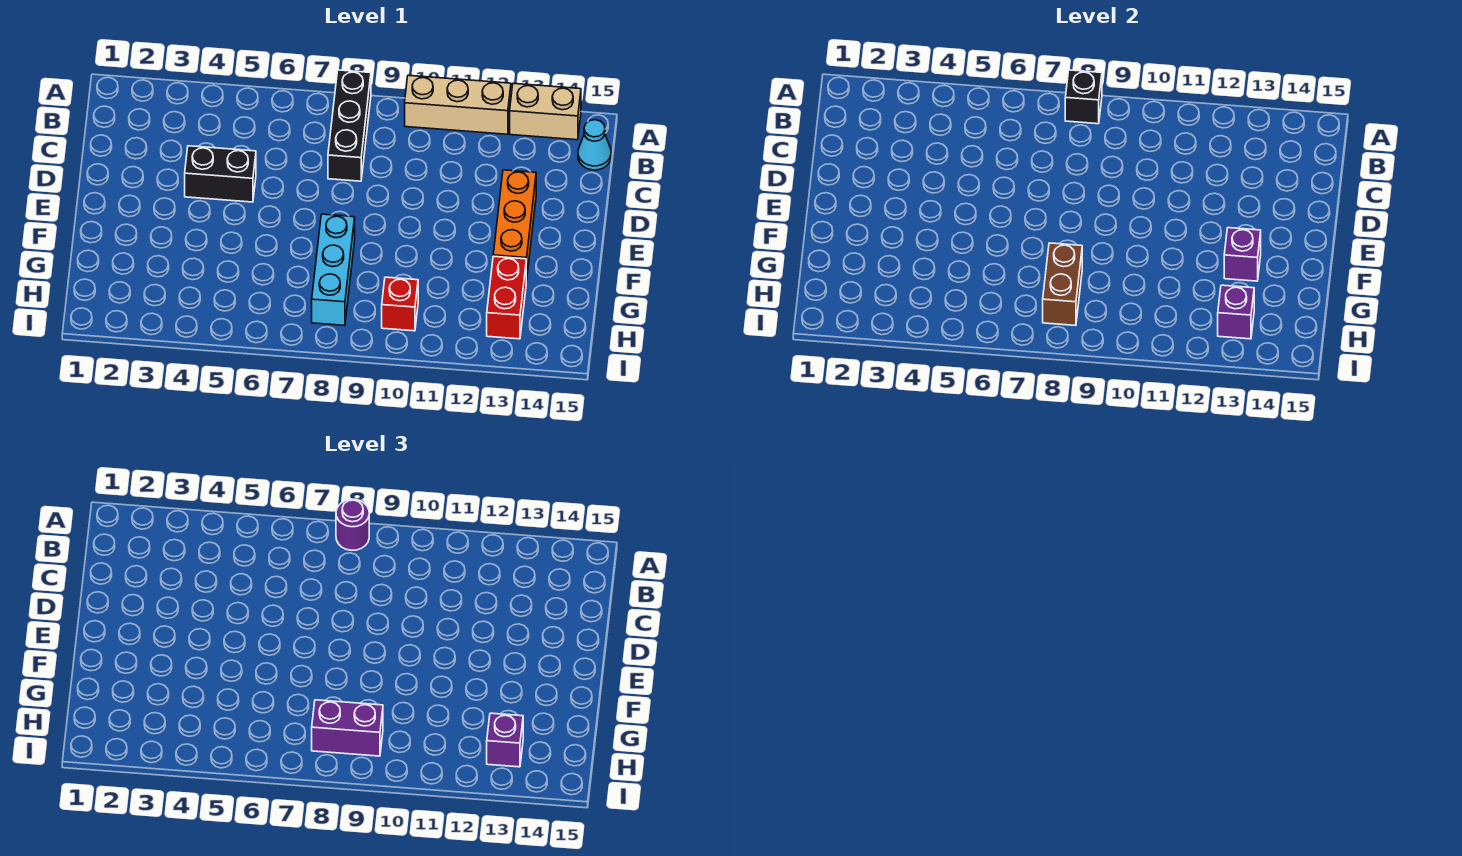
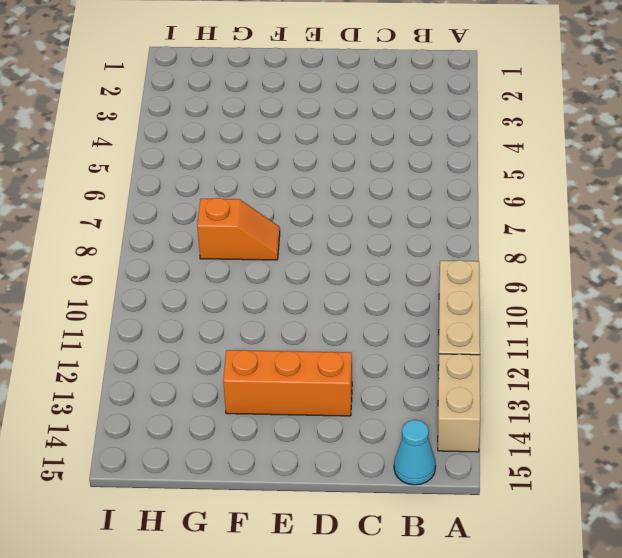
orange slope F8:G8 level 1 top G -> cyan brick F8:H8 level 1
none -> black brick A8:C8 level 1
none -> black brick D4:D5 level 1
none -> red brick G13:H13 level 1

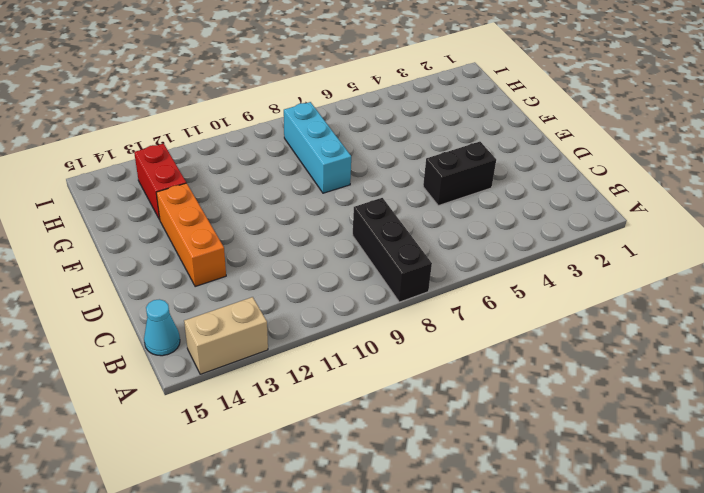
none -> tan brick A10:A12 level 1
none -> red brick H10 level 1
none -> black brick A8 level 2

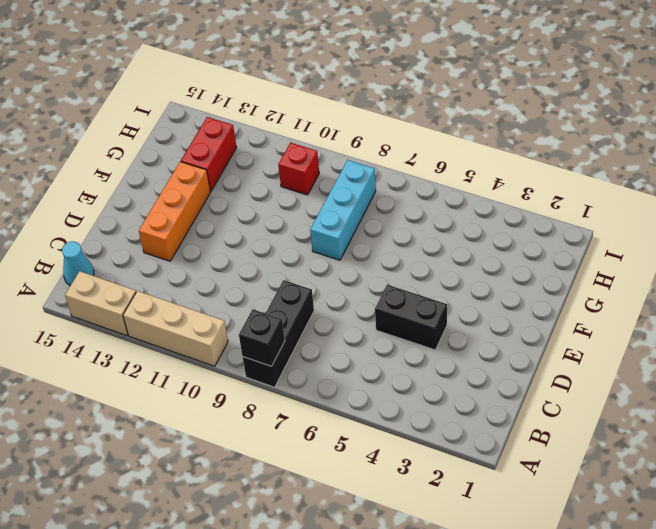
none -> purple brick F13 level 2
none -> brown brick G8:H8 level 2
none -> purple brick H13 level 2

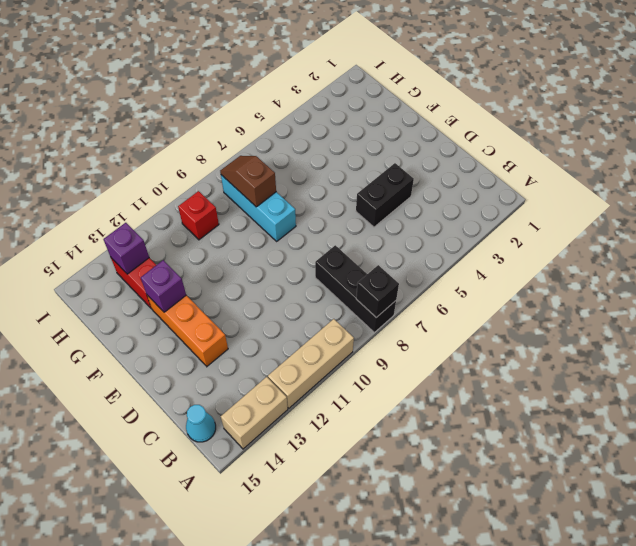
brown slope G8:H8 level 2 top G -> brown brick G8:H8 level 2
none -> purple round brick A8 level 3
none -> purple brick H8:H9 level 3
none -> purple brick H13 level 3

